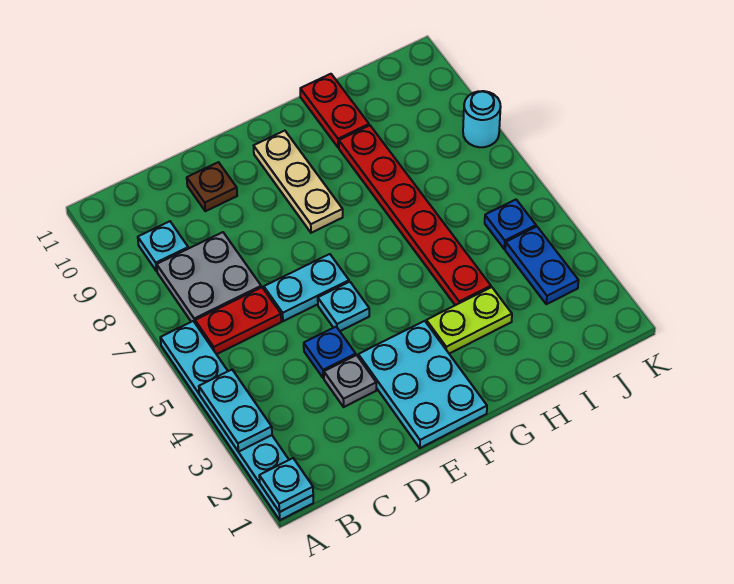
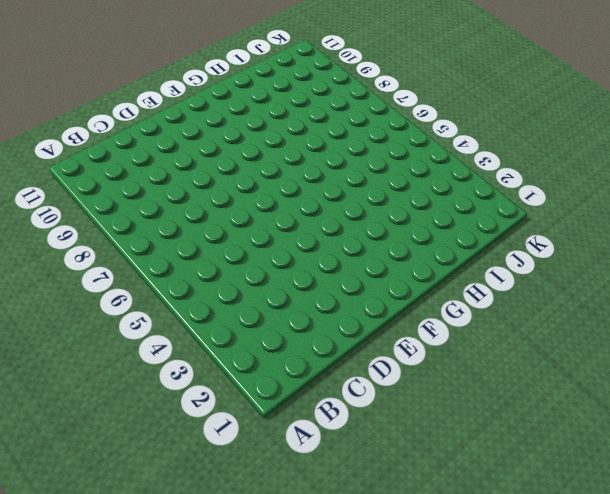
none -> cyan plate A1:A6 level 1
none -> red plate B6:C6 level 1
none -> grey plate B7:C8 level 1

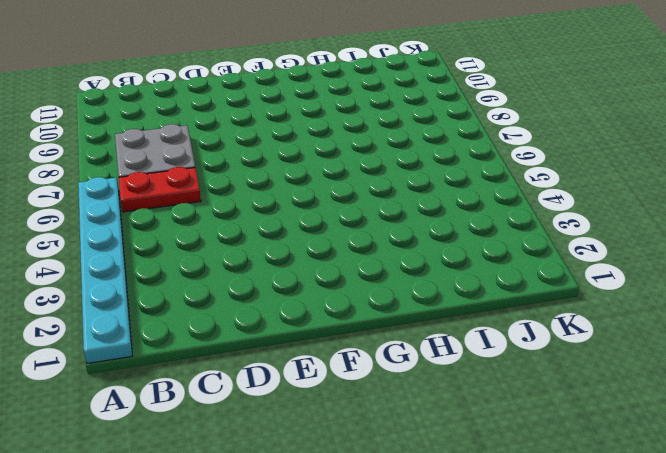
none -> cyan plate B9 level 1
none -> grey plate D3 level 1
none -> blue plate D4 level 1

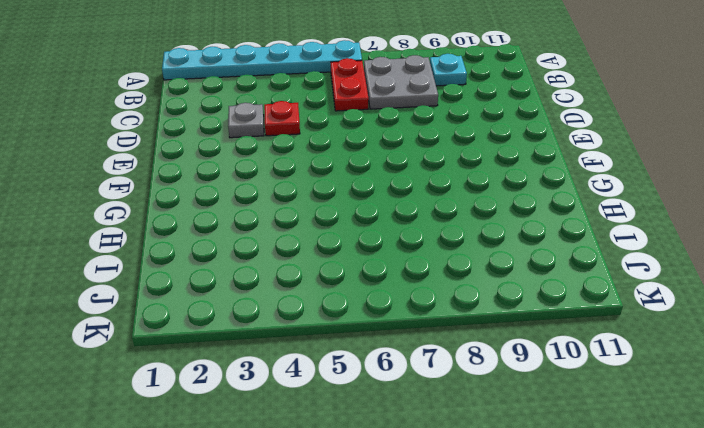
red plate D4 level 1 -> blue plate D4 level 1
none -> cyan plate D6:E6 level 1
none -> brown plate D10 level 1
none -> cyan plate E1:F3 level 1

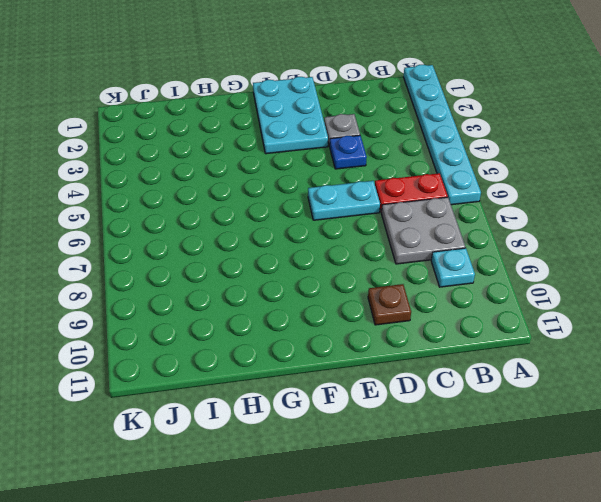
none -> cyan plate E5 level 1
none -> tan plate F8:F10 level 1
none -> lime plate G3:H3 level 1

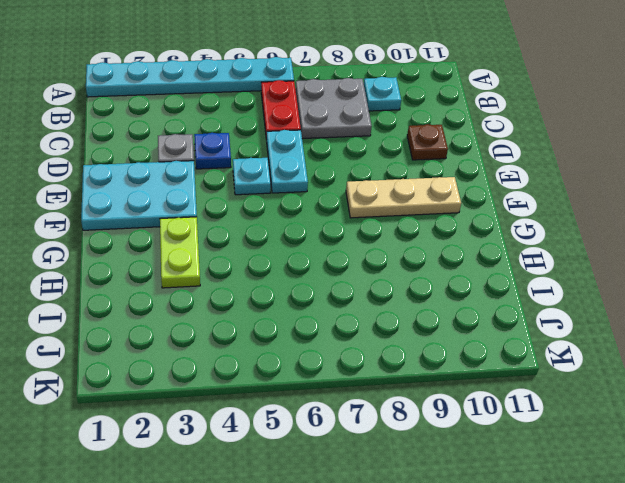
none -> red plate H4:H9 level 1
none -> red plate H10:H11 level 1
none -> blue plate J3:J4 level 1

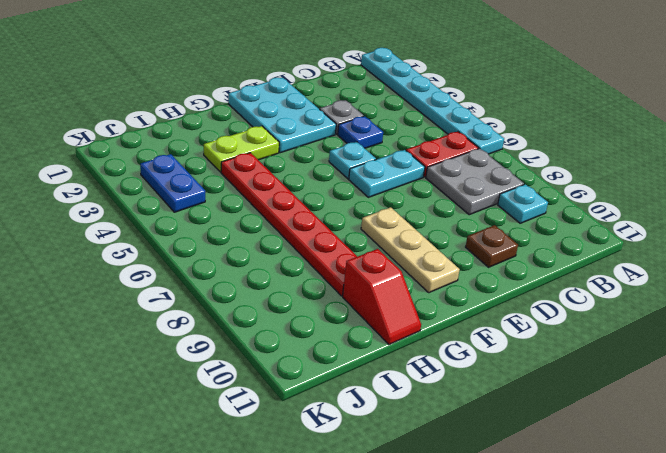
red slope H10:H11 level 1 top 10 -> red plate H10:H11 level 1
none -> blue plate J5 level 1
none -> cyan round brick K8 level 1
none -> cyan plate A1 level 2

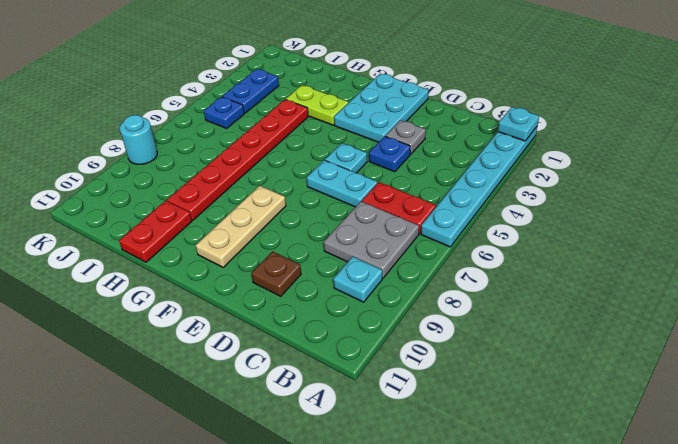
none -> cyan plate A3:A4 level 2

